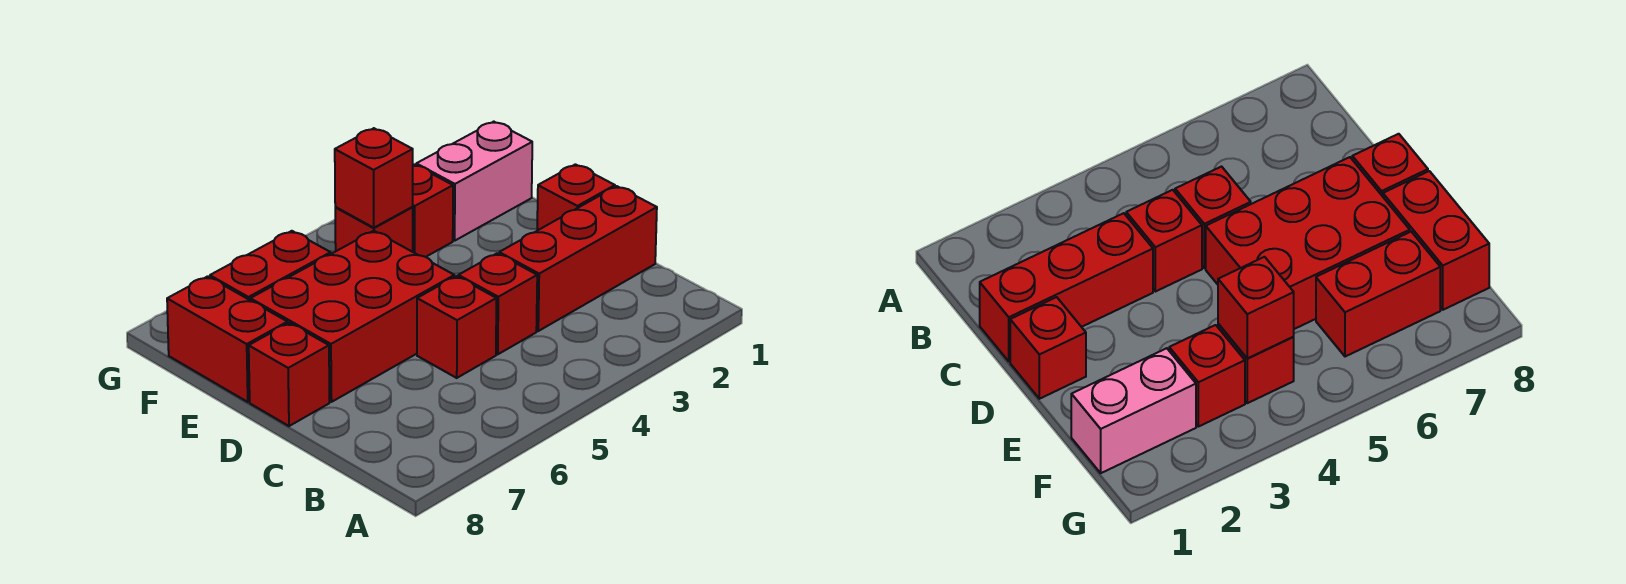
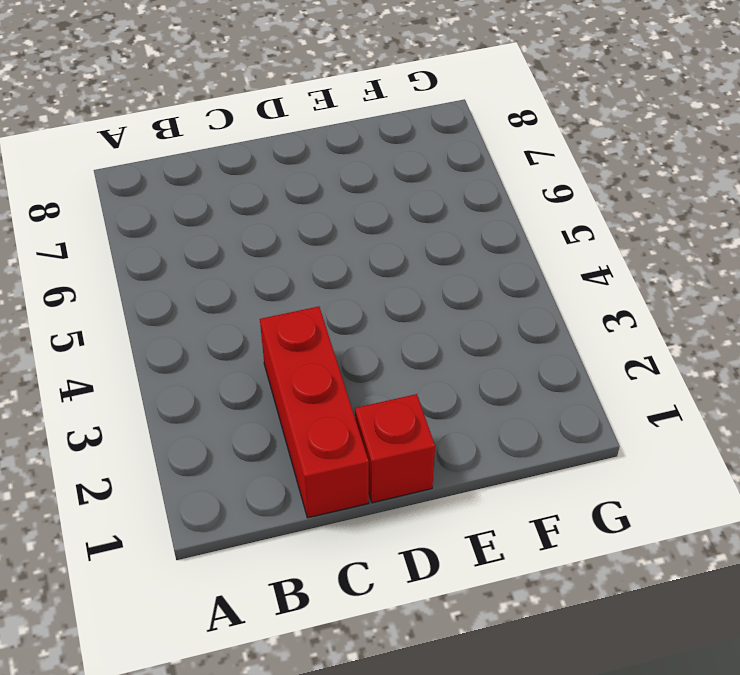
none -> red brick C4 level 1
none -> red brick C5 level 1
none -> red brick D5:E7 level 1

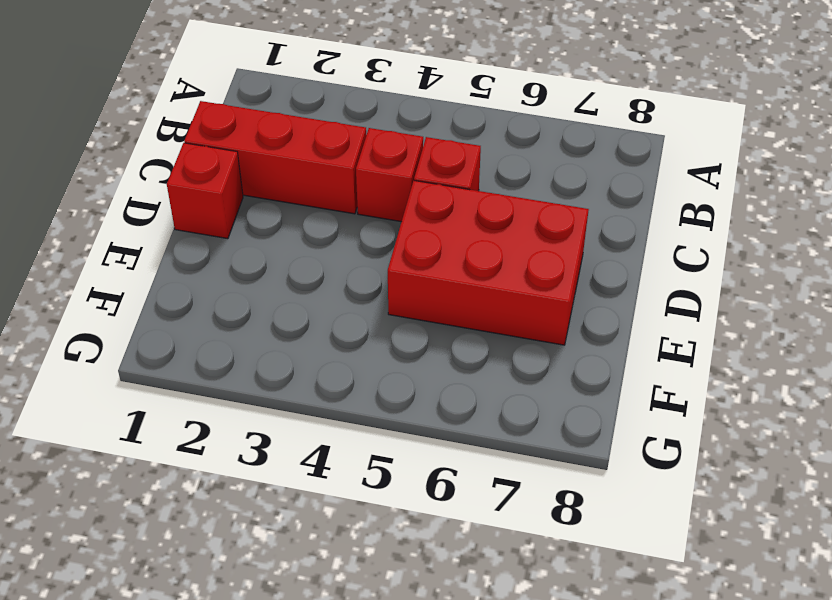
none -> red brick D8 level 1
none -> red brick E8:F8 level 1
none -> pink brick F1:F2 level 1

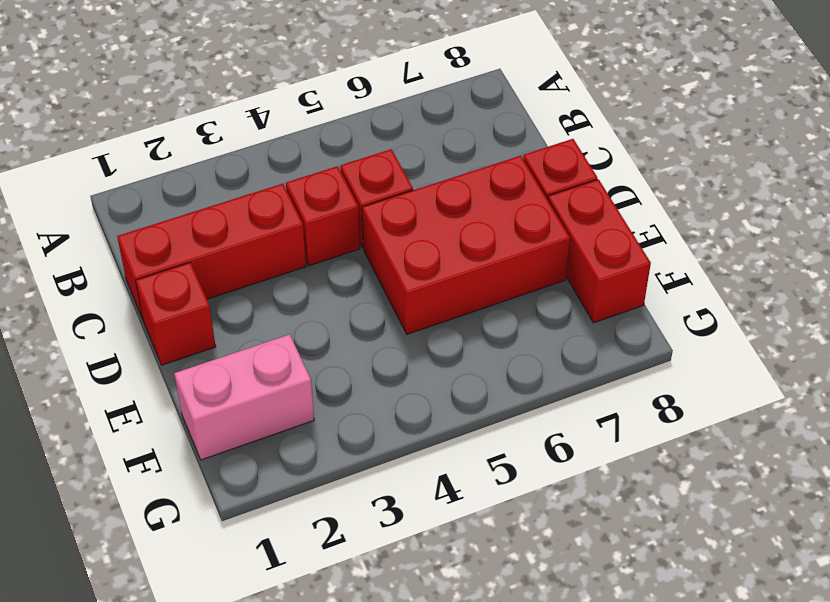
none -> red brick F3 level 1
none -> red brick F4 level 1
none -> red brick F6:F7 level 1

